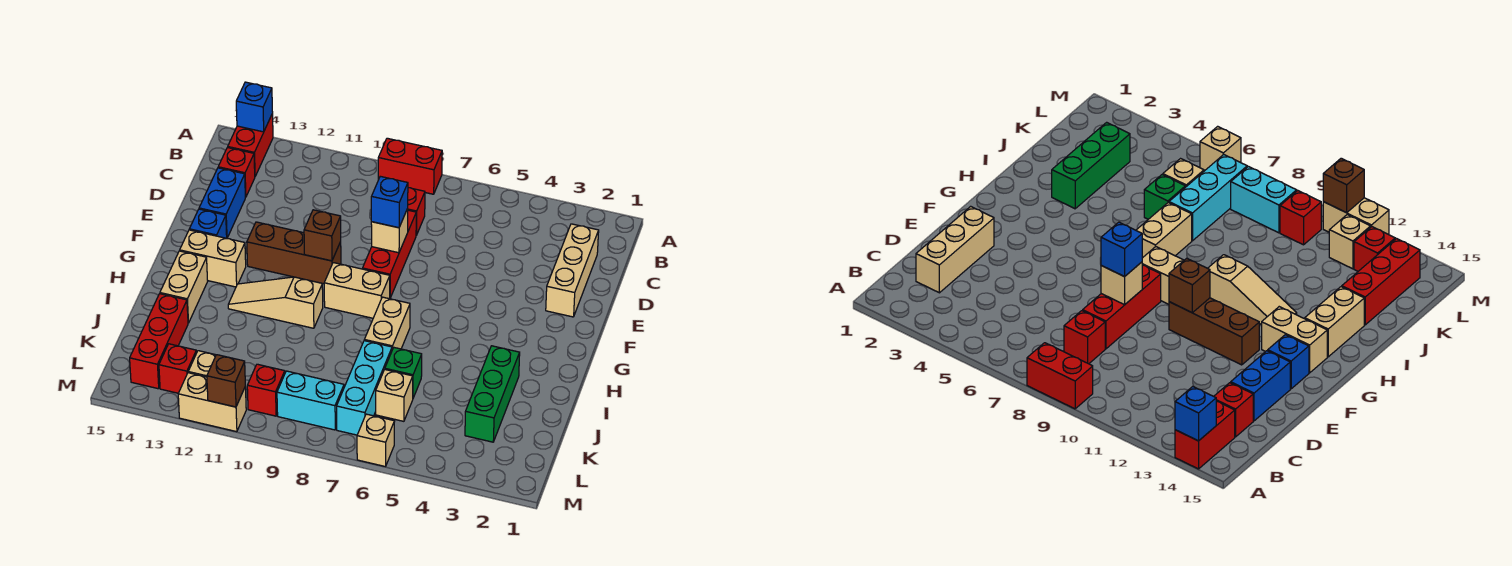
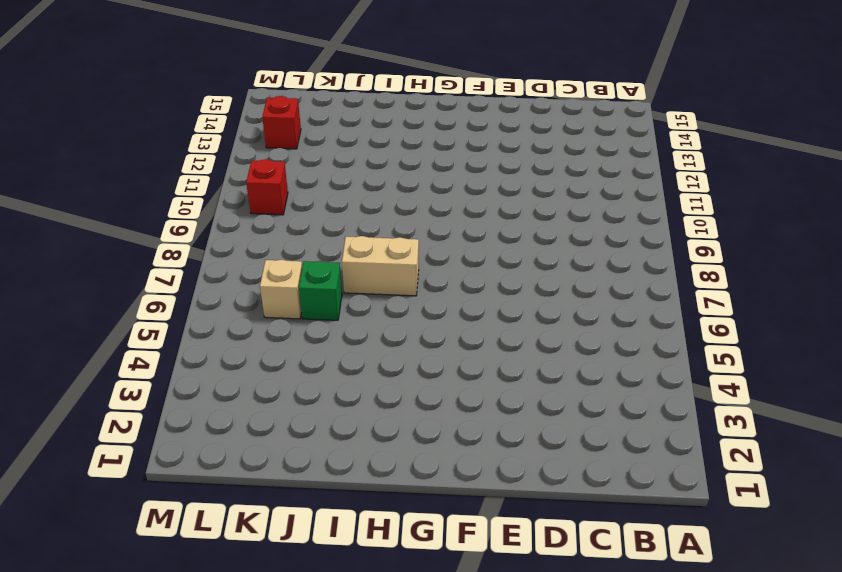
none -> red brick A8:A9 level 1
none -> red brick A14:B14 level 1
none -> tan brick C2:E2 level 1
none -> red brick C8 level 1

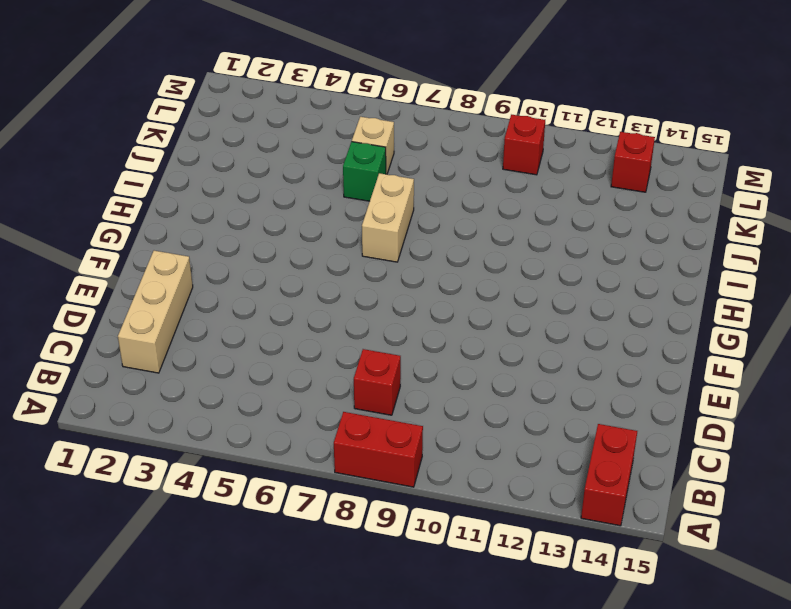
none -> red brick C14 level 1
none -> red brick D8:F8 level 1
none -> blue brick D14:E14 level 1
none -> brown brick F10:F12 level 1

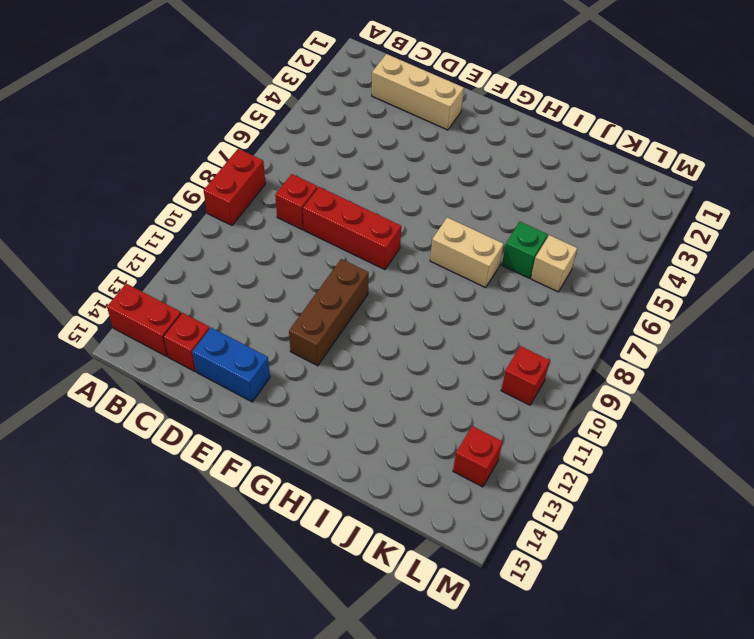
none -> blue brick F14 level 1
none -> tan brick G8:G9 level 1
none -> tan brick G13:G14 level 1
none -> tan slope H10:H12 level 1 top 10

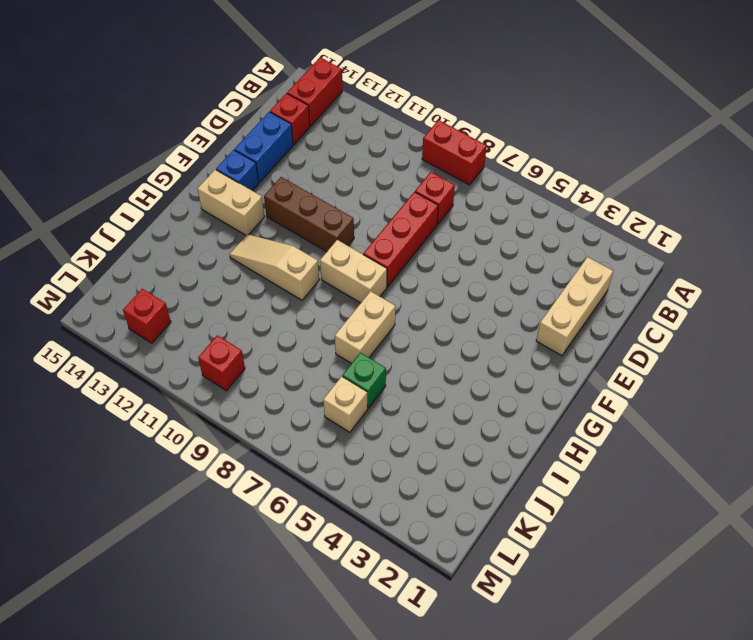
none -> tan brick H14:I14 level 1
none -> green brick I3:K3 level 1
none -> cyan brick J7:L7 level 1
none -> red brick J14:L14 level 1

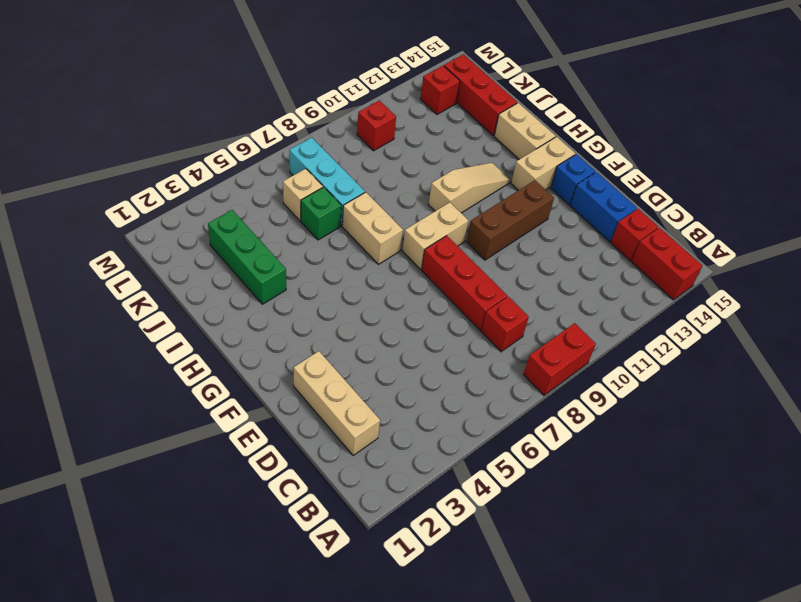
none -> cyan brick L8:L9 level 1
none -> tan brick L12 level 1
none -> tan brick M6 level 1
none -> tan brick M11:M12 level 1

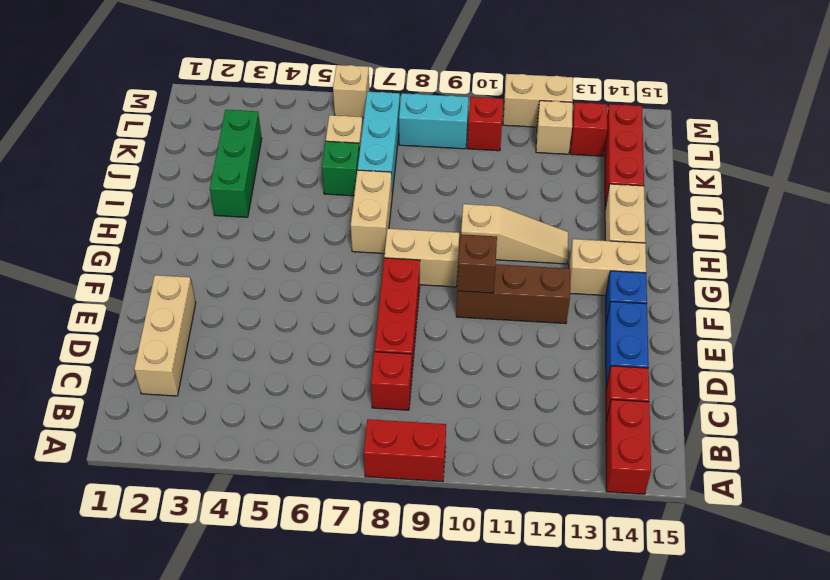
none -> blue brick A14 level 2
none -> tan brick E8 level 2
none -> brown brick M11 level 2
none -> blue brick E8 level 3

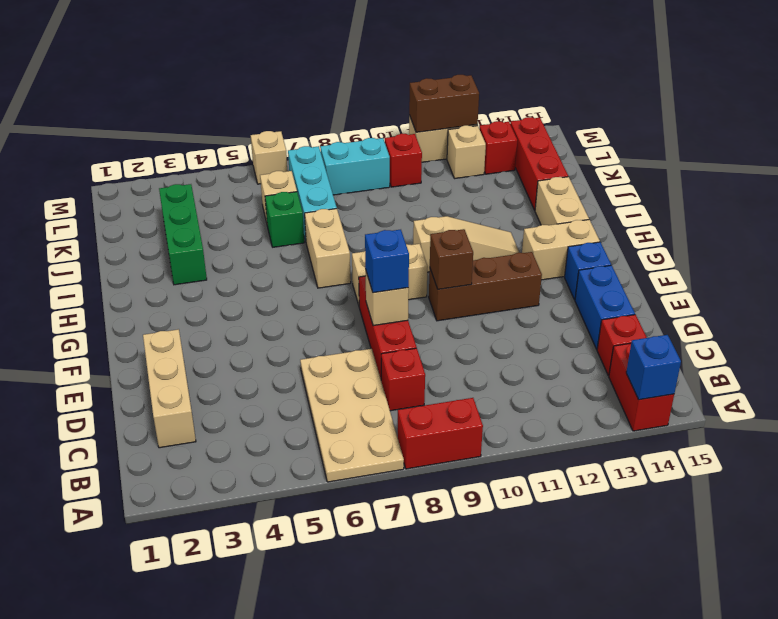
tan plate A6:D7 level 1 -> none
brown brick M11:M12 level 2 -> brown brick M11 level 2

